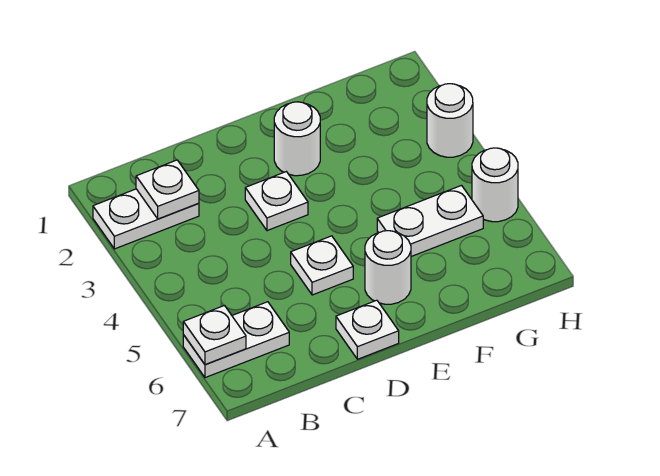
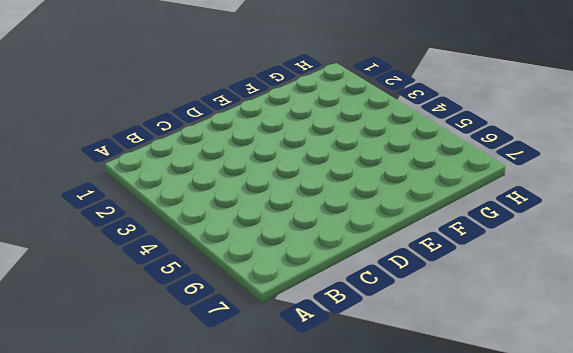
none -> white plate A2:B2 level 1
none -> white plate A6:B6 level 1
none -> white plate D3 level 1

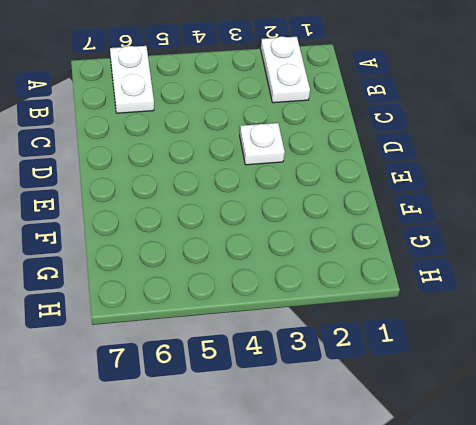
none -> white plate D5 level 1
none -> white plate D7 level 1
none -> white round brick E2 level 1

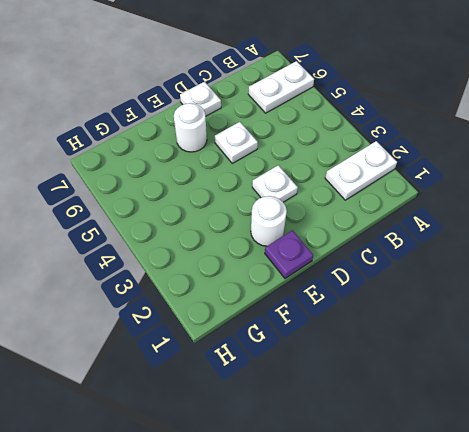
purple plate E1 level 1 -> none
none -> white plate F5:G5 level 1
none -> white round brick H3 level 1
none -> white round brick H5 level 1

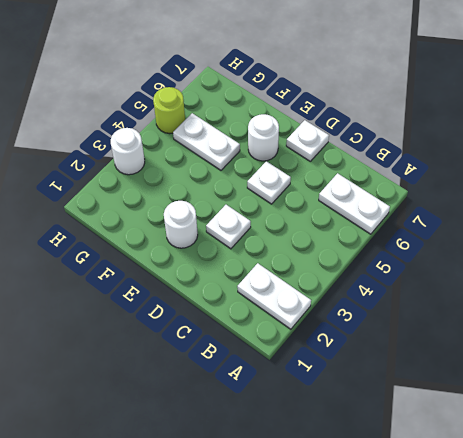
lime round brick H5 level 1 -> white round brick H5 level 1
none -> white plate A6 level 2
none -> white plate B2 level 2

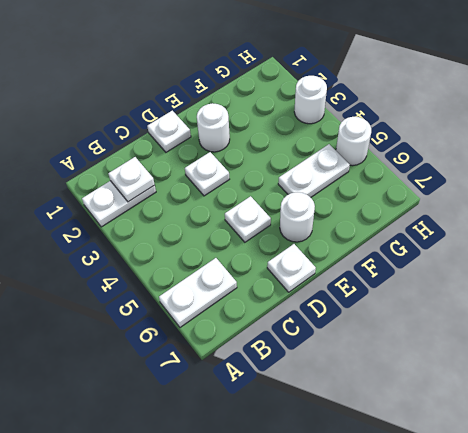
white plate D1 level 1 -> white plate A6 level 2

